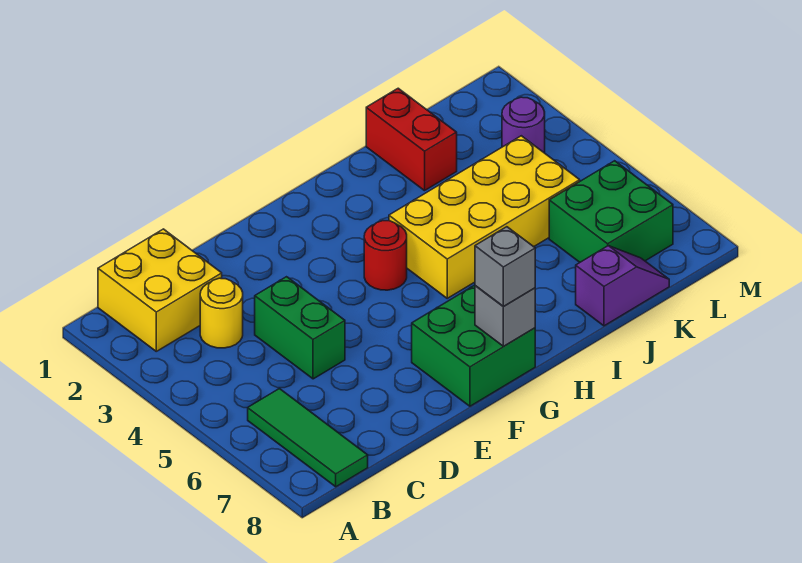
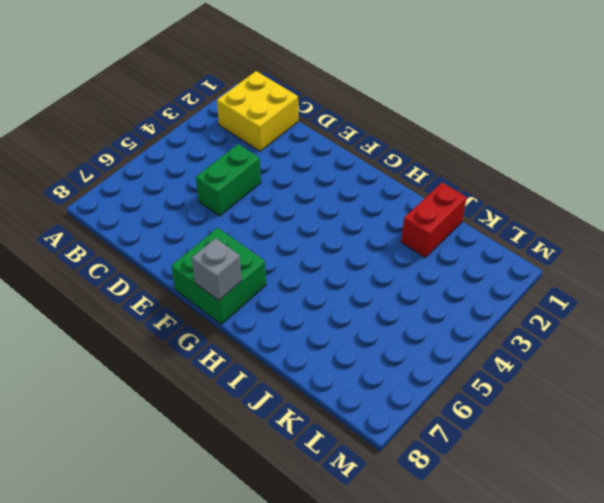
none -> green tile B6:B8 level 1
none -> yellow round brick C3 level 1
none -> red round brick G4 level 1

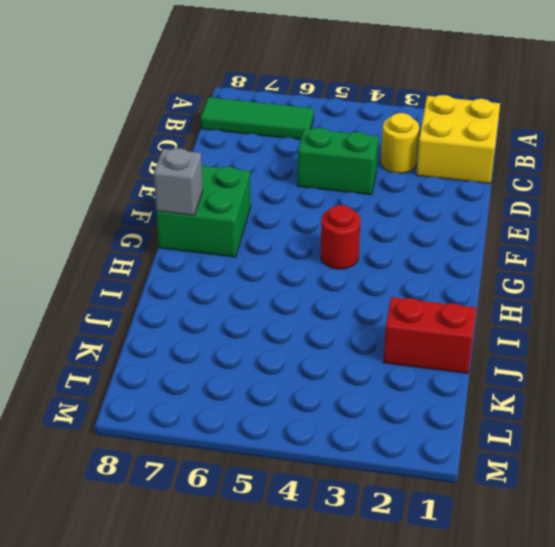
none -> yellow brick H4:K5 level 1
none -> purple slope J8:K8 level 1 top J
none -> green brick K6:L7 level 1

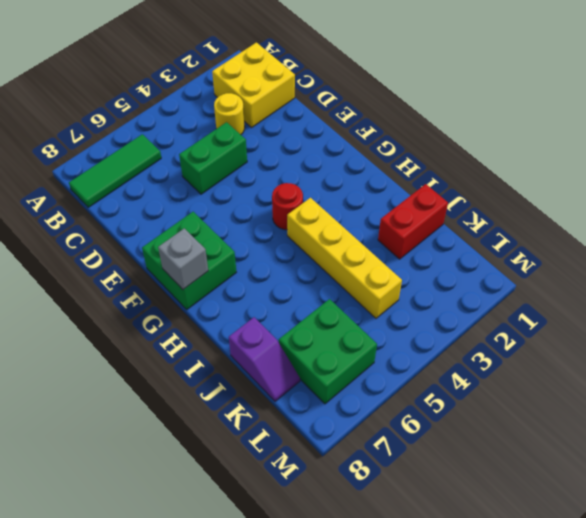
yellow brick H4:K4 level 1 -> yellow brick H4:K5 level 1
none -> purple round brick L3 level 1
none -> grey brick G8 level 3

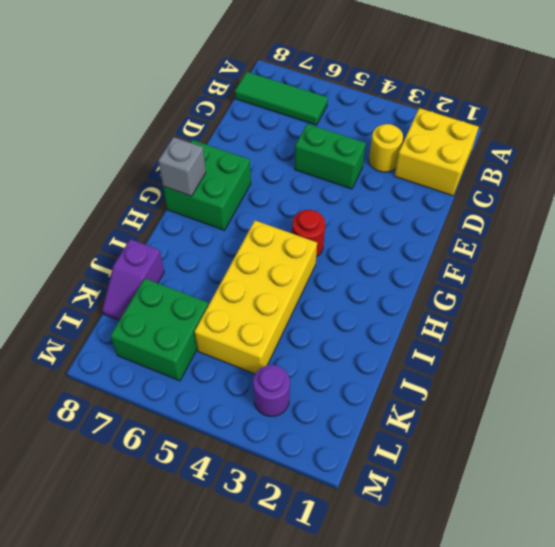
none -> red brick J1:J2 level 1
none -> grey brick G8 level 3

